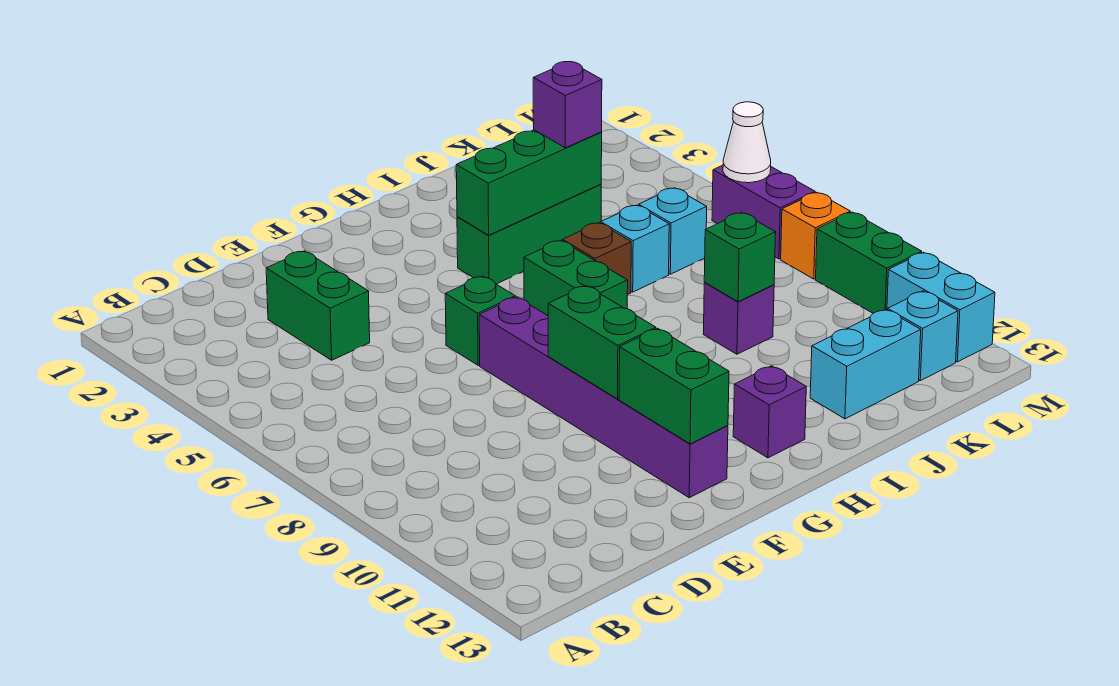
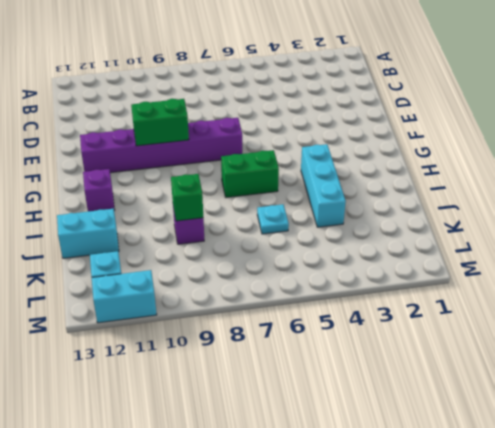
cyan brick H4:J4 level 1 -> green brick H4:J4 level 1
cyan plate J6 level 1 -> cyan brick J6 level 1
cyan brick J12:J13 level 1 -> cyan brick J12:K12 level 1
none -> green brick D3:D4 level 1
none -> green brick F6 level 1
none -> brown brick I6 level 1

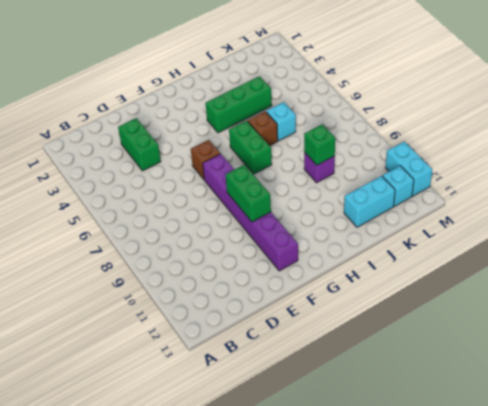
brown brick F6 level 1 -> green brick F6 level 1
none -> purple brick H12 level 1
none -> cyan brick K6 level 1
none -> purple brick M6:M7 level 1

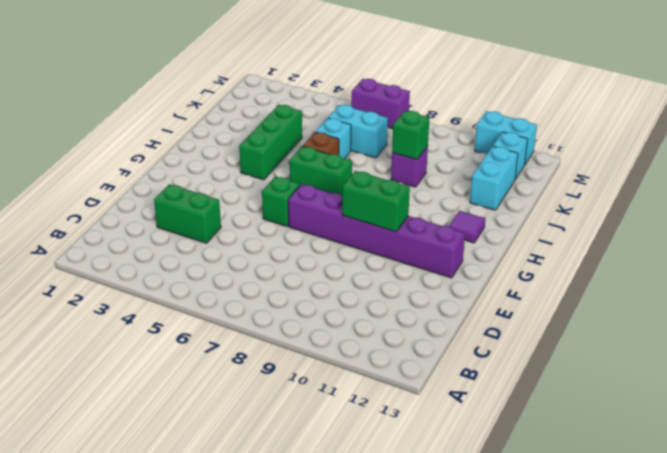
purple tile H12 level 1 -> purple brick H12 level 1
cyan brick K6:K7 level 1 -> cyan brick K6 level 1
none -> orange brick M8 level 1
none -> green brick M9:M10 level 1
none -> green brick F11:F12 level 2

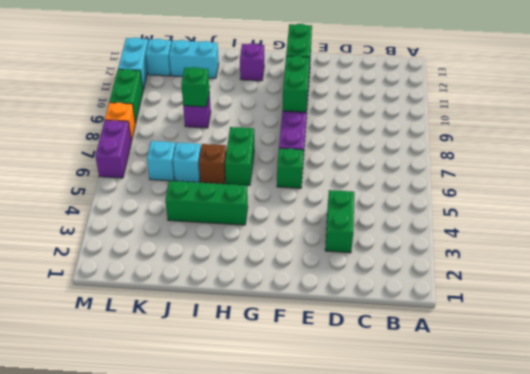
none -> green brick H4:J4 level 2
none -> white cone M6 level 2
none -> purple brick J4 level 3

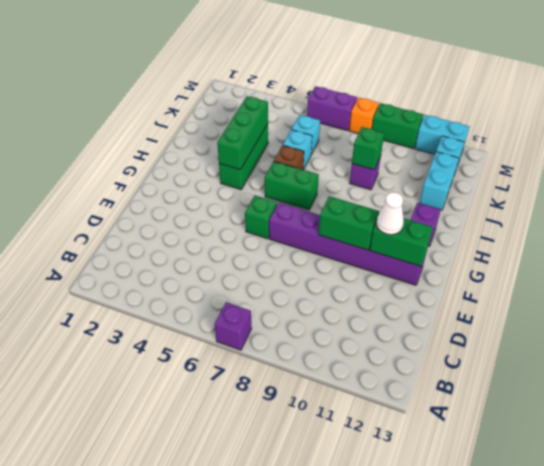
purple brick A7 level 1 -> purple brick J4 level 3
white cone F11 level 3 -> white cone M6 level 2
none -> green brick D3:D4 level 1

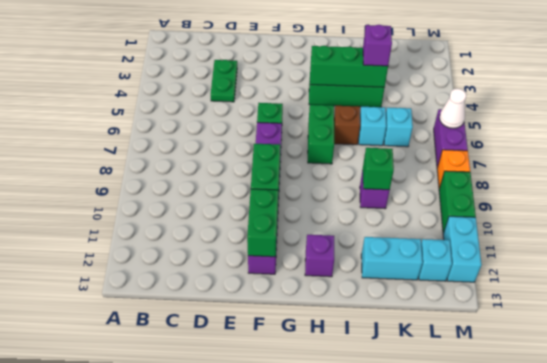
green plate D3:D4 level 1 -> green brick D3:D4 level 1

